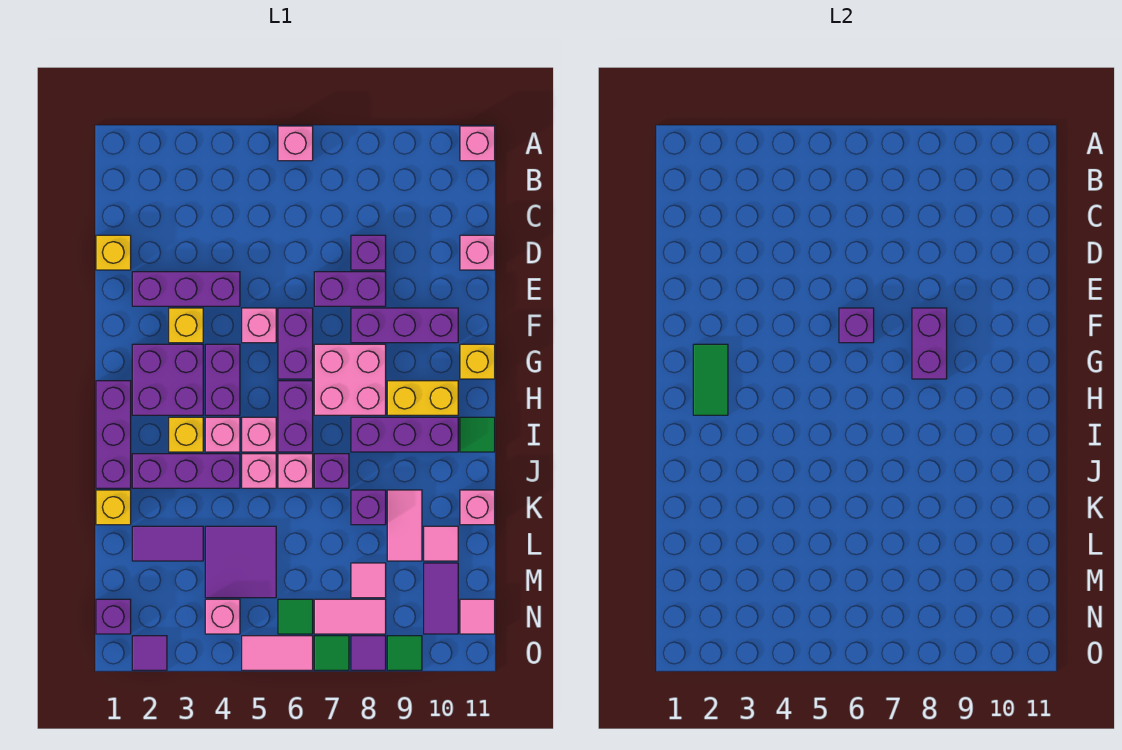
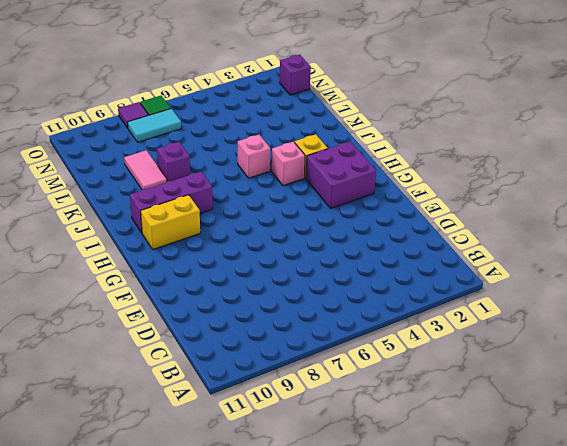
cyan tile N7:N8 level 1 -> pink tile N7:N8 level 1
none -> pink brick A6 level 1
none -> pink brick A11 level 1
none -> yellow brick D1 level 1
none -> purple brick D8 level 1

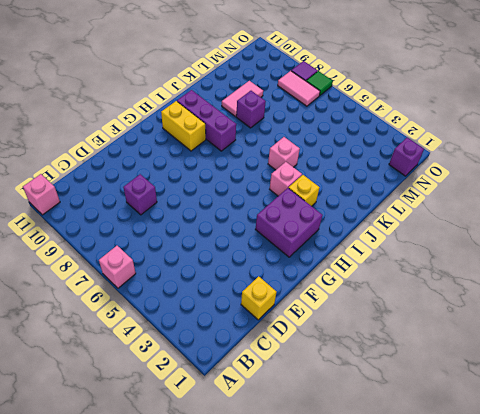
none -> pink brick D11 level 1
none -> purple brick E2:E4 level 1
none -> purple brick E7:E8 level 1
none -> yellow brick F3 level 1

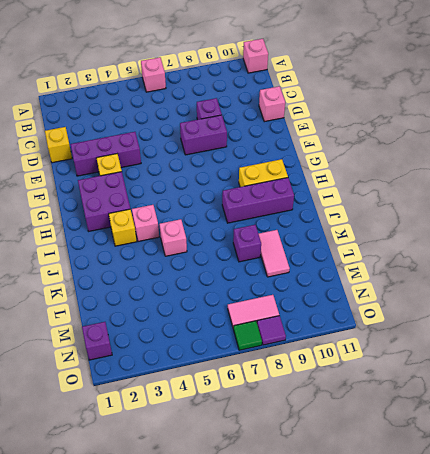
none -> pink brick F5 level 1
none -> purple brick F6:G6 level 1
none -> purple brick F8:F10 level 1
none -> purple brick G4:H4 level 1

